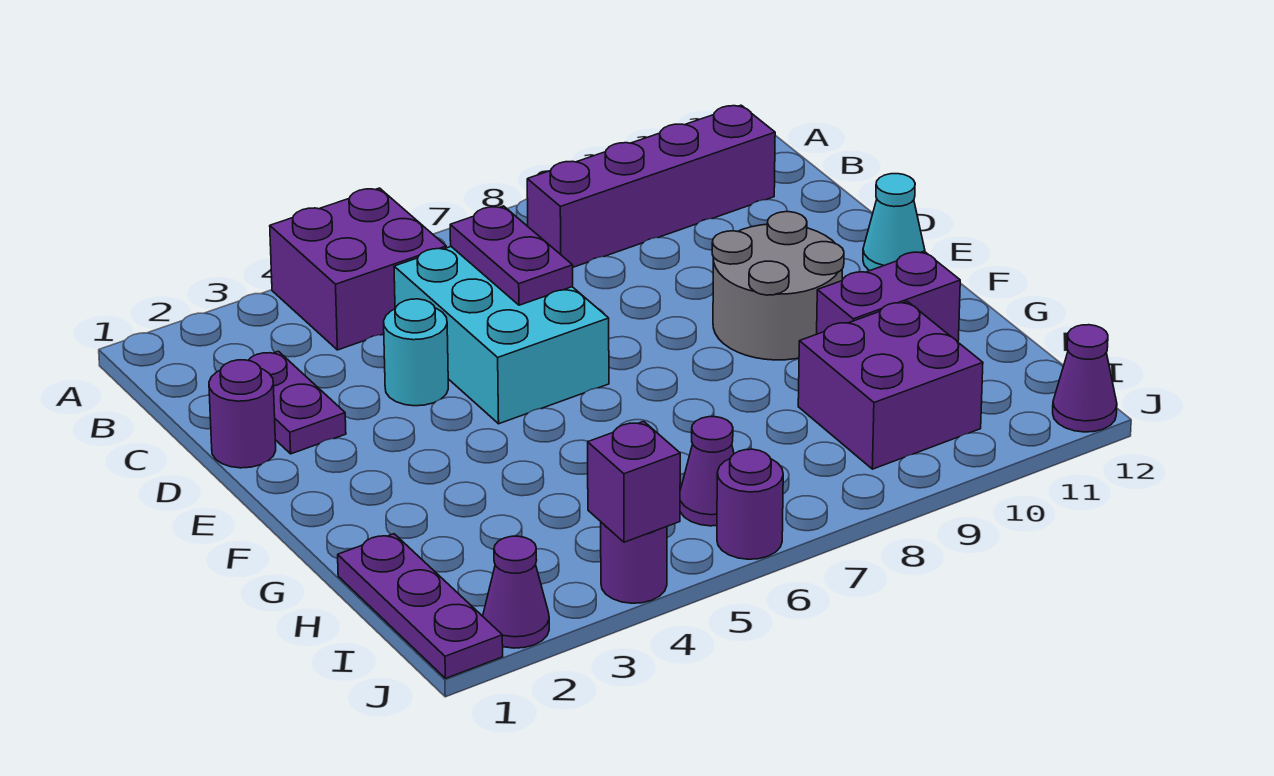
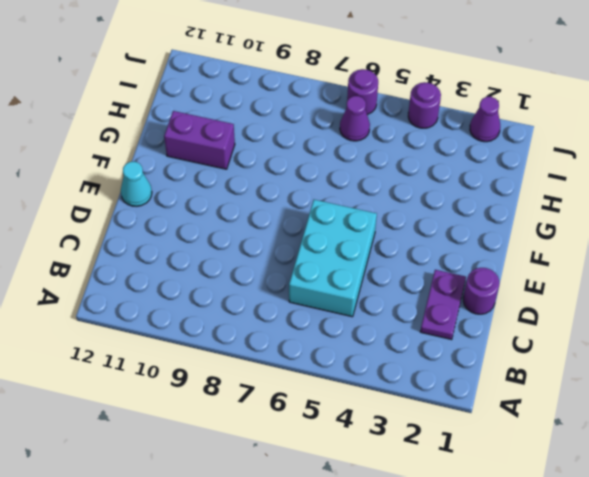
none -> purple brick A4:B5 level 1
none -> purple brick B8:B11 level 1
none -> cyan round brick D4 level 1

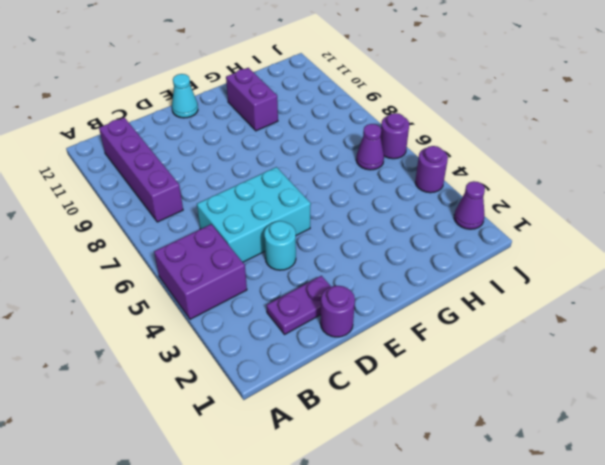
none -> grey round brick E9:F10 level 1
none -> purple plate H1:J1 level 1
none -> purple brick H9:I10 level 1

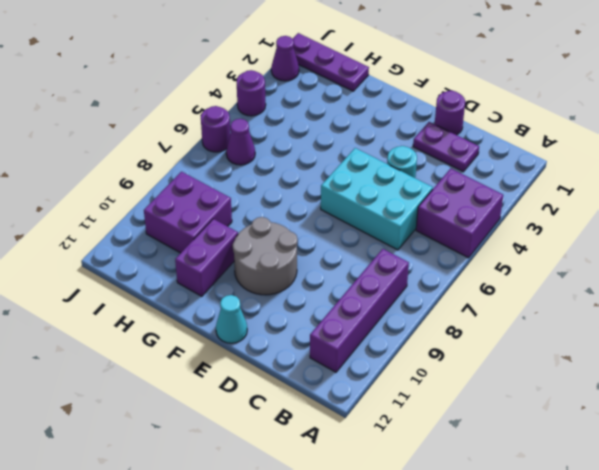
none -> purple cone J12 level 1
none -> purple plate C6:D6 level 2
none -> purple brick J4 level 2

